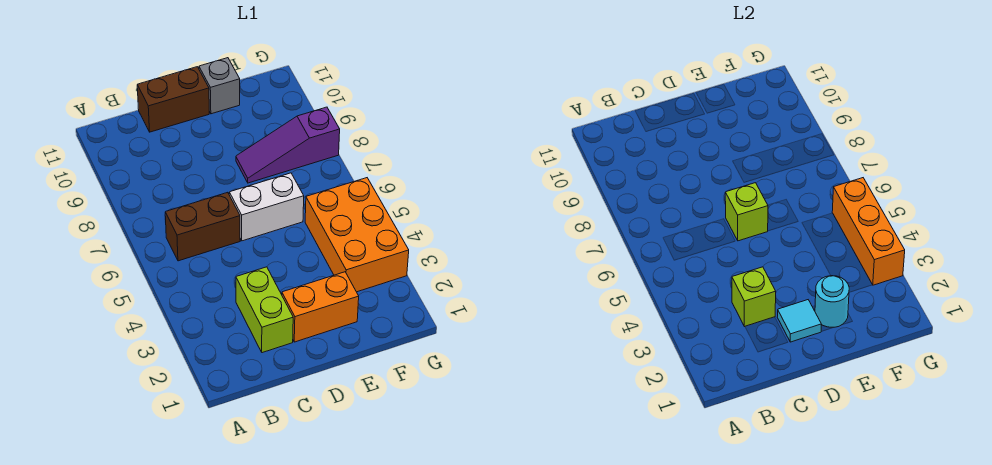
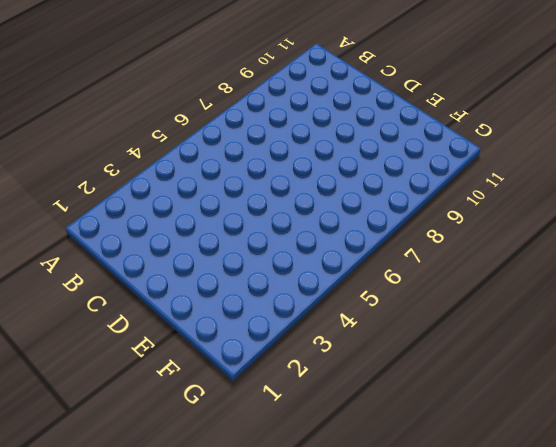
none -> brown brick B6:C6 level 1
none -> lime brick C2:C3 level 1
none -> brown brick C11:D11 level 1

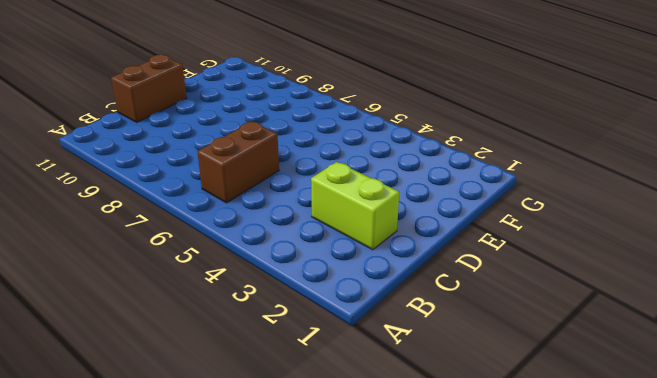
none -> orange brick D2:E2 level 1
none -> white brick D6:E6 level 1
none -> purple slope E8:G8 level 1 top G

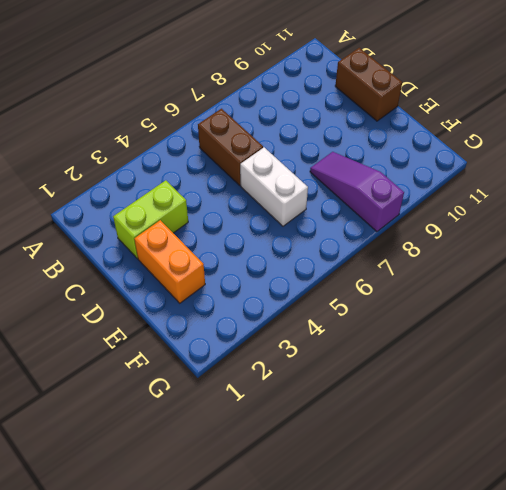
none -> grey brick E11 level 1
none -> orange brick F3:G5 level 1
none -> lime brick C3 level 2

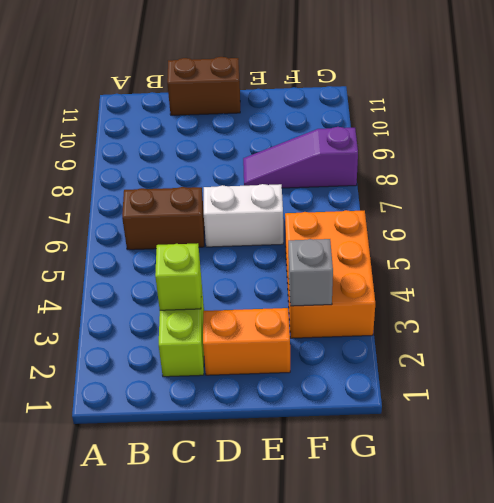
grey brick F3 level 2 -> grey brick E11 level 1
none -> cyan tile D2 level 2
none -> lime brick D6 level 2
none -> cyan round brick E2 level 2

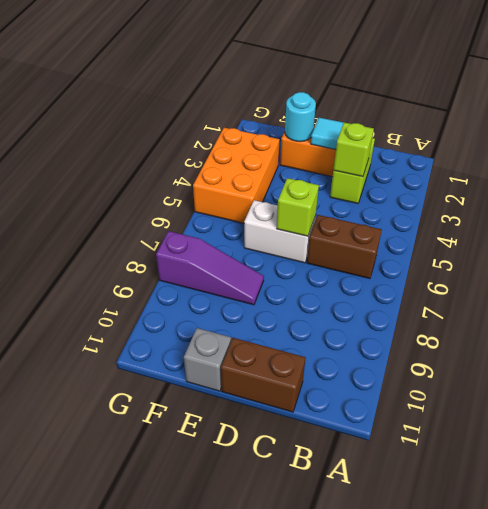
none -> orange brick G3:G5 level 2

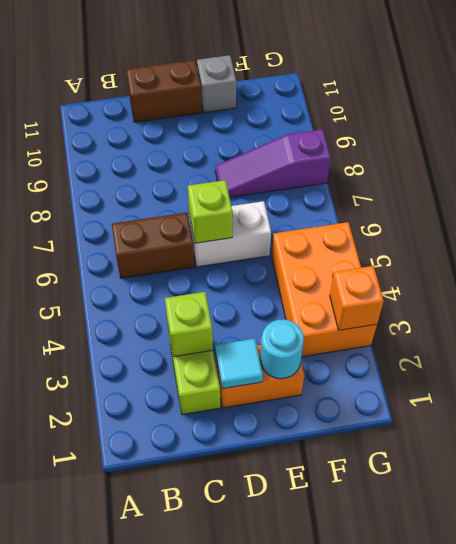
orange brick G3 level 2 -> orange brick G3:G5 level 2

